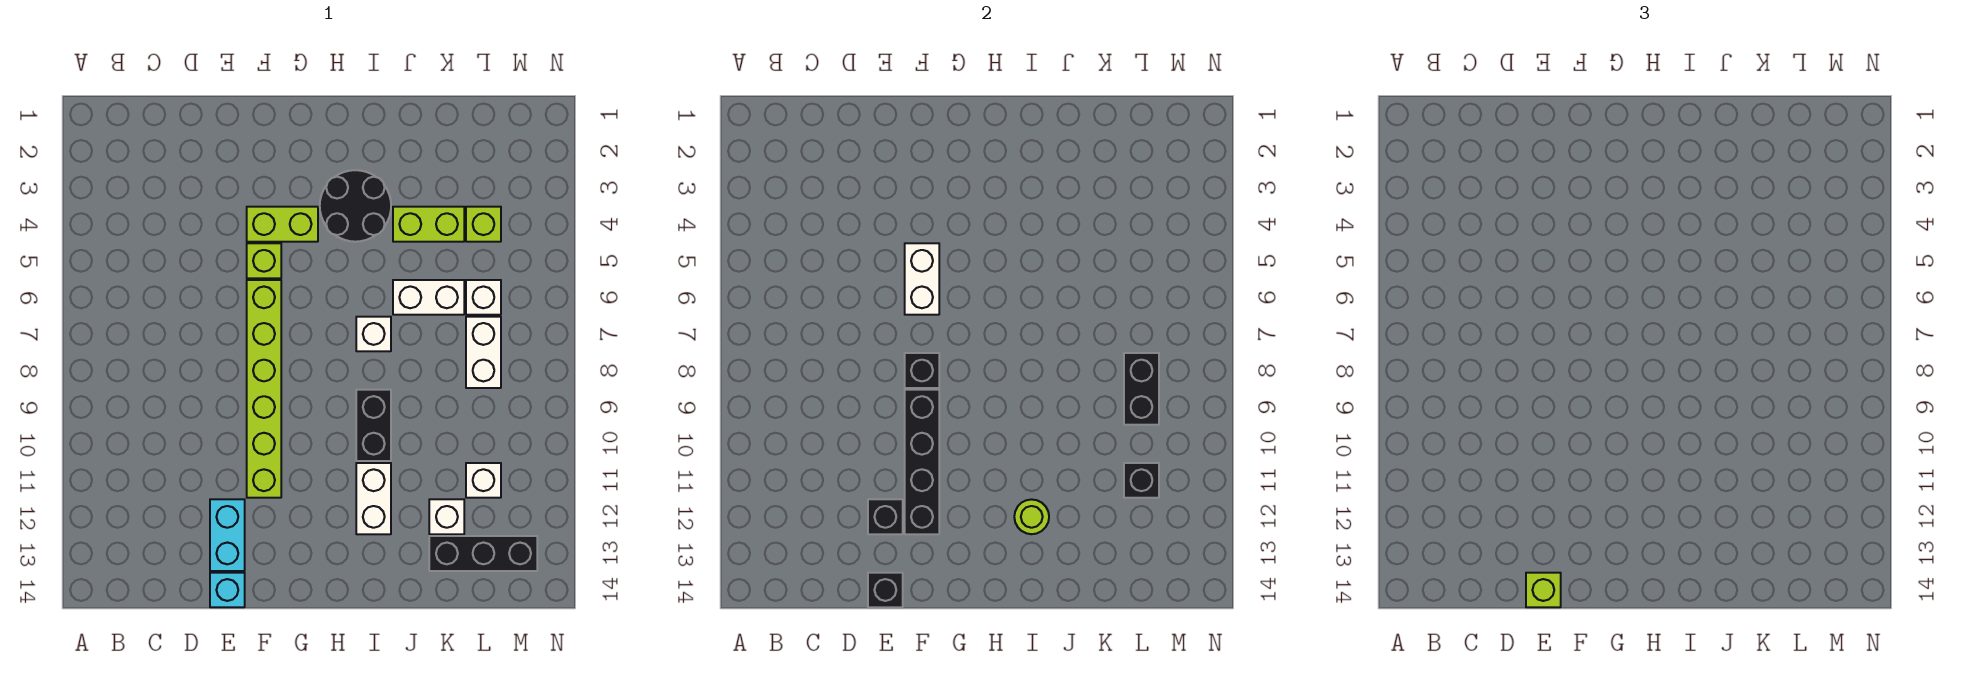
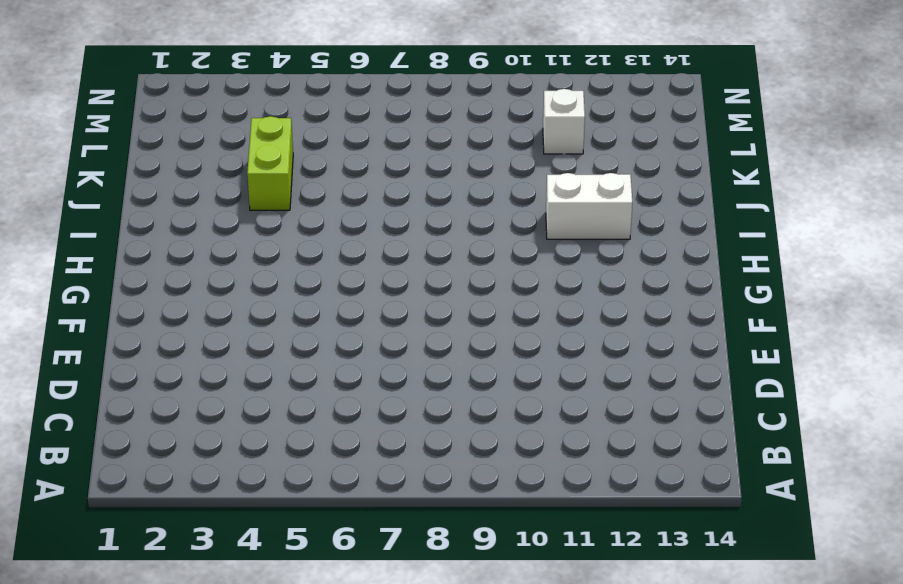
none -> cyan brick E12:E13 level 1
none -> cyan brick E14 level 1
none -> lime brick F4:G4 level 1

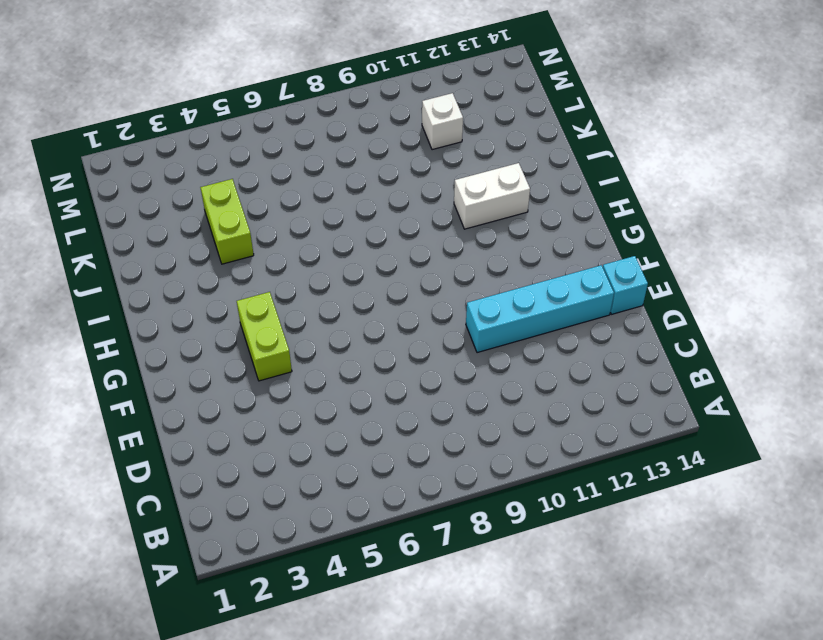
cyan brick E10:E13 level 1 -> cyan brick E12:E13 level 1
none -> lime brick F5 level 1
none -> lime brick F6:F11 level 1
none -> black round brick H3:I4 level 1

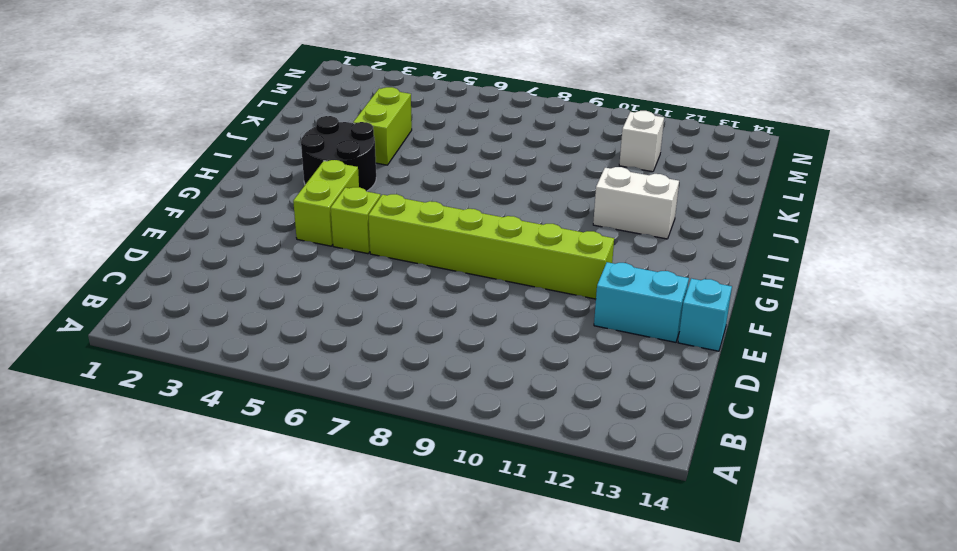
none -> white brick I7 level 1
none -> black brick I9:I10 level 1
none -> white brick J6:K6 level 1

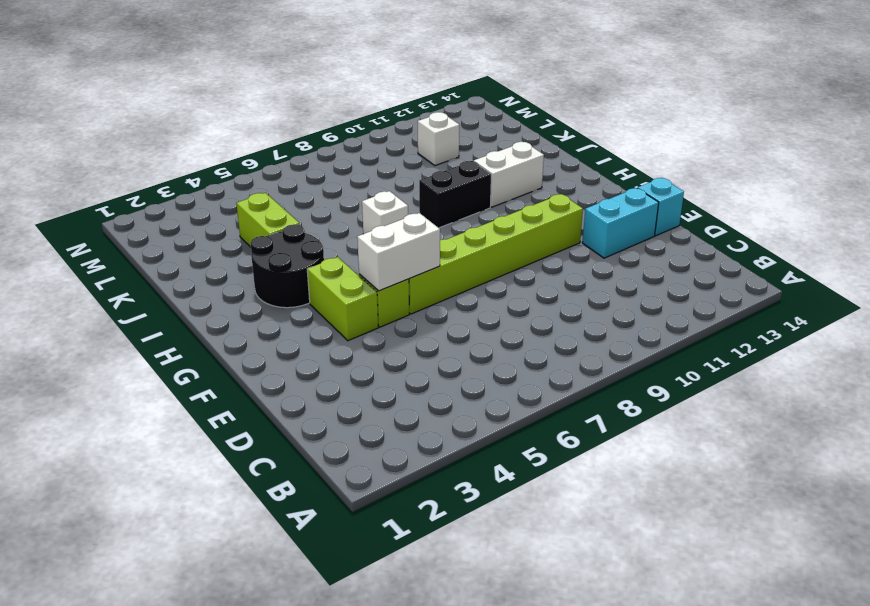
none -> white brick J6:K6 level 1
none -> white brick K12 level 1
none -> black brick K13:M13 level 1

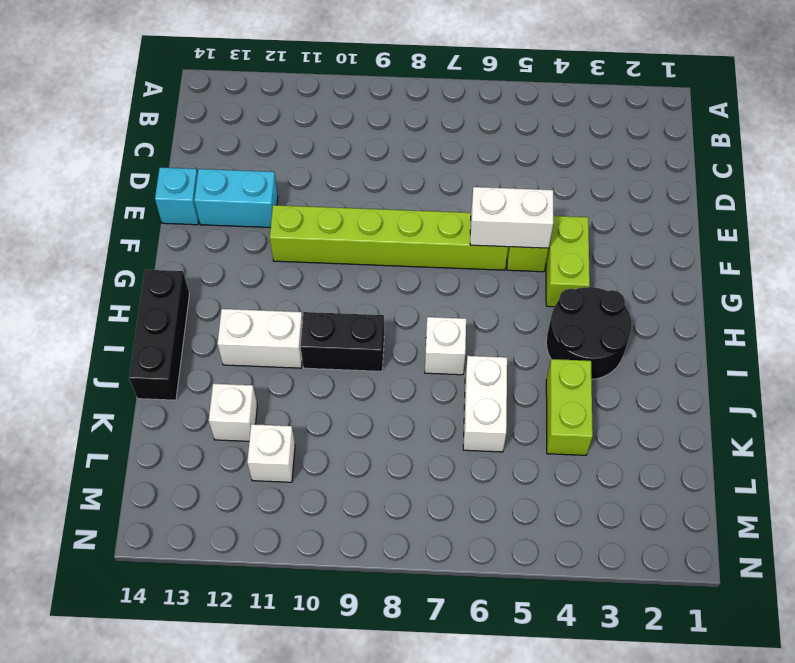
black brick H14:J14 level 1 -> black brick K13:M13 level 1
none -> lime brick L4 level 1
none -> white brick L6 level 1
none -> white brick L7:L8 level 1

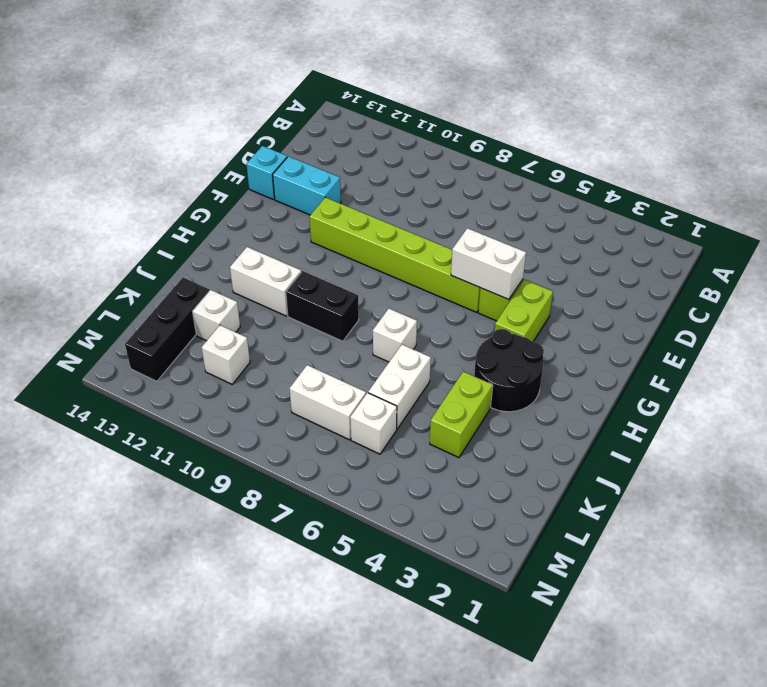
none -> lime brick L4 level 1
none -> black brick E12 level 2
none -> black brick E14 level 2

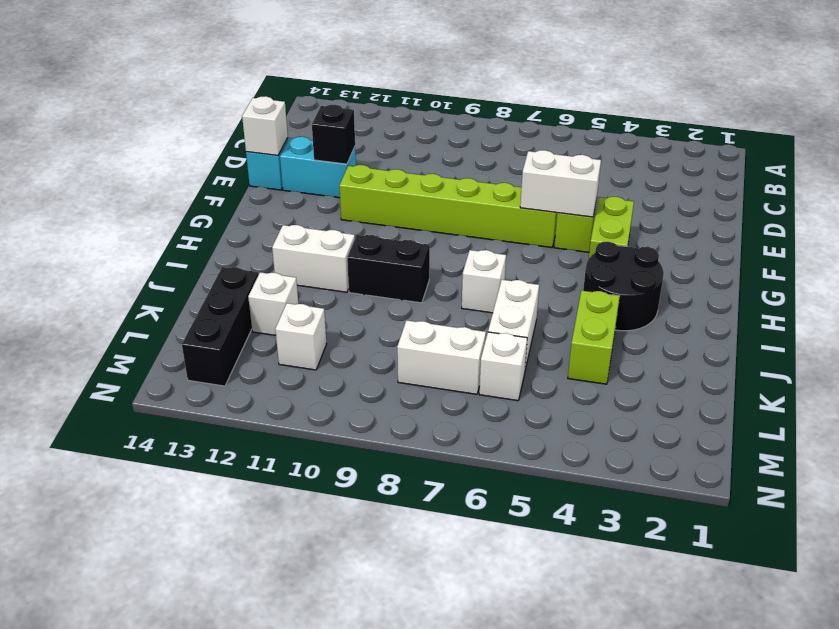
white brick E14 level 2 -> black brick E14 level 2
none -> lime brick L4 level 1
none -> black brick F8 level 2
none -> black brick F9:F12 level 2

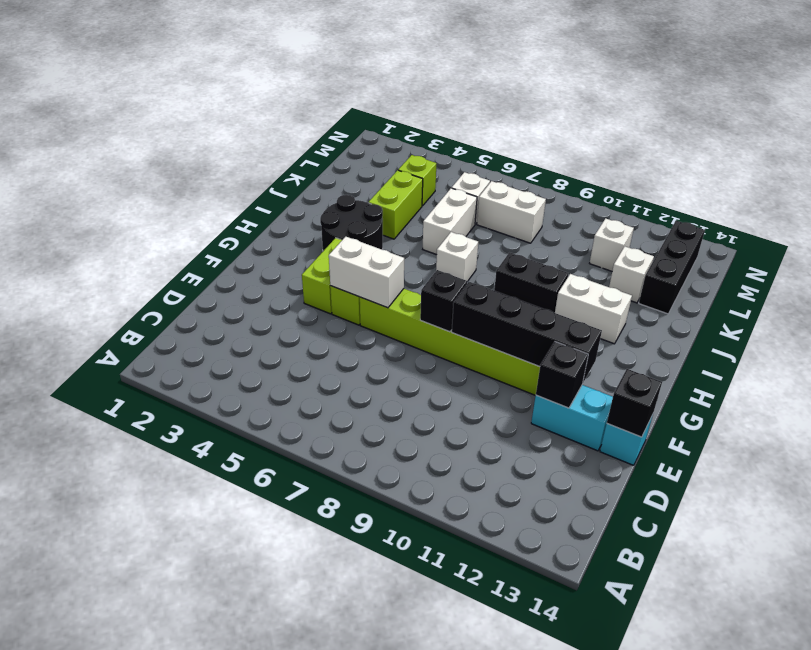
none -> lime round brick I12 level 2
none -> black brick L8:L9 level 2
none -> black brick L11 level 2

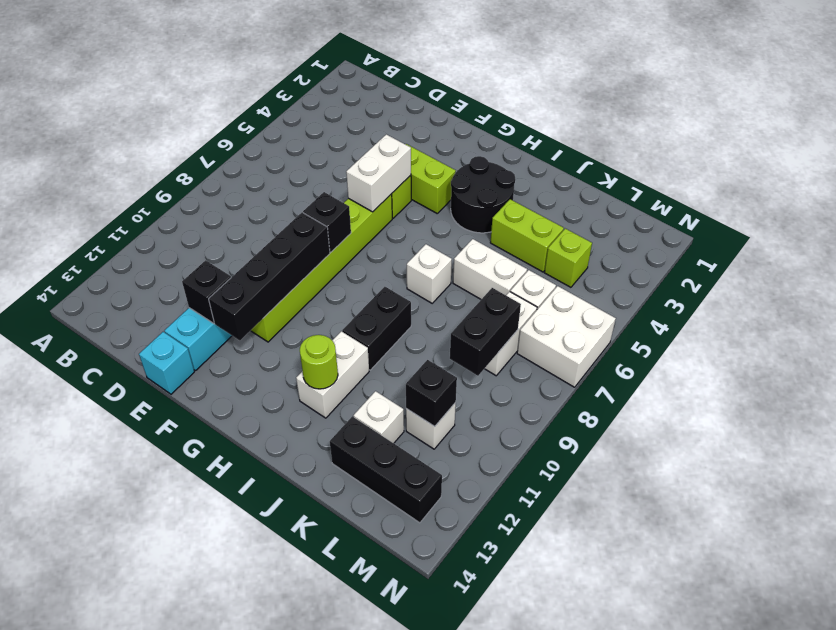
white brick M6:N7 level 1 -> none
none -> black brick E14 level 2
none -> lime brick E14 level 3

